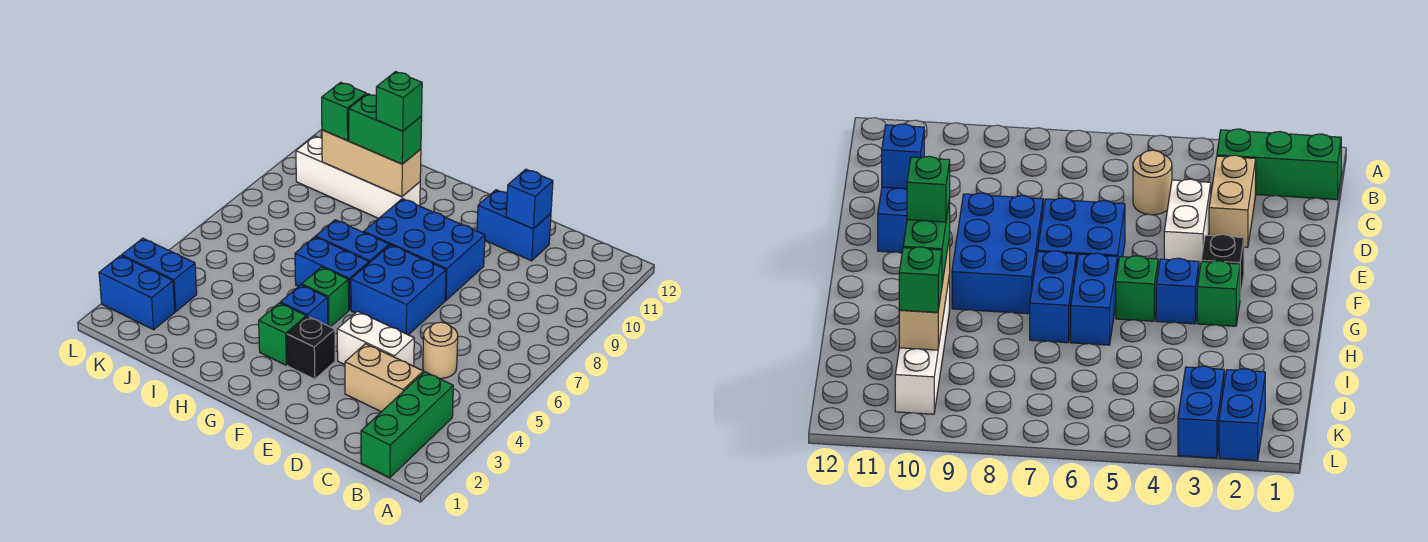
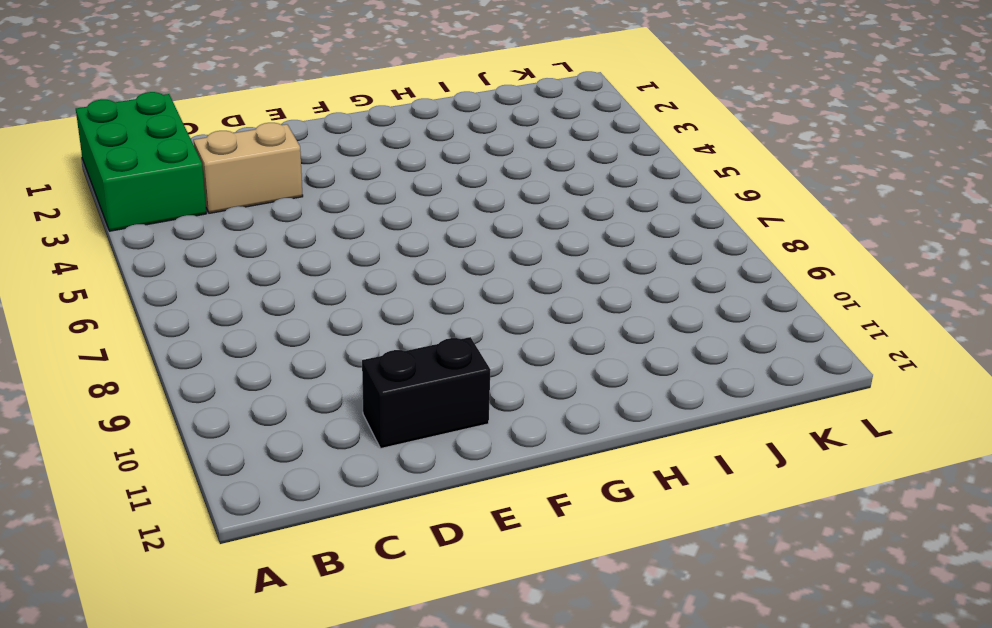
green brick A1:B3 level 1 -> green brick B1:B3 level 1
black brick D11:E11 level 1 -> blue brick D11:E11 level 1
none -> tan round brick C5 level 1
none -> white brick D4:E4 level 1
none -> blue brick E6:F7 level 1

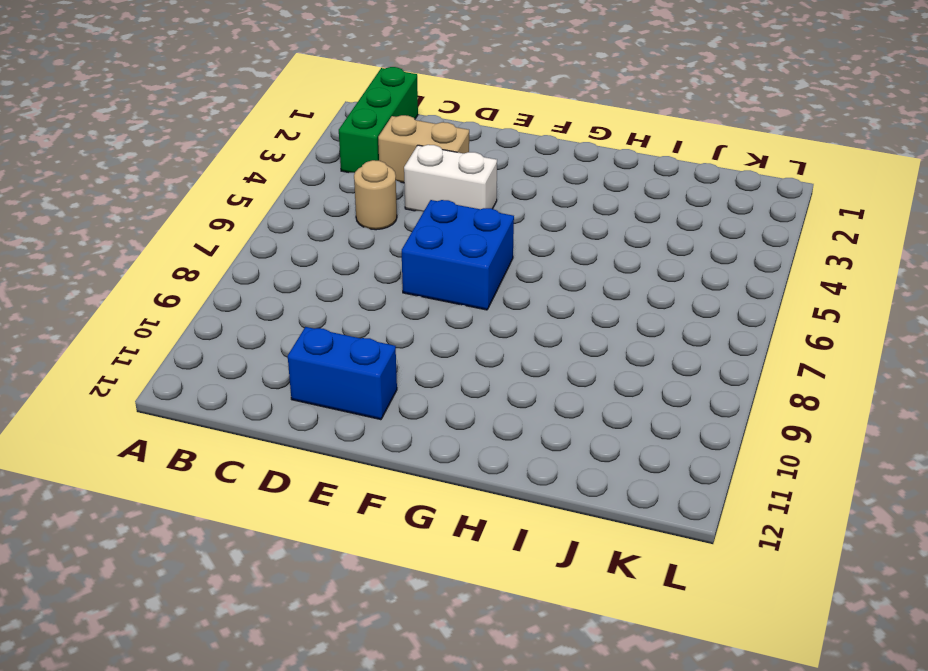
none -> blue brick E8:G9 level 1
none -> black brick F3 level 1
none -> green brick G3 level 1

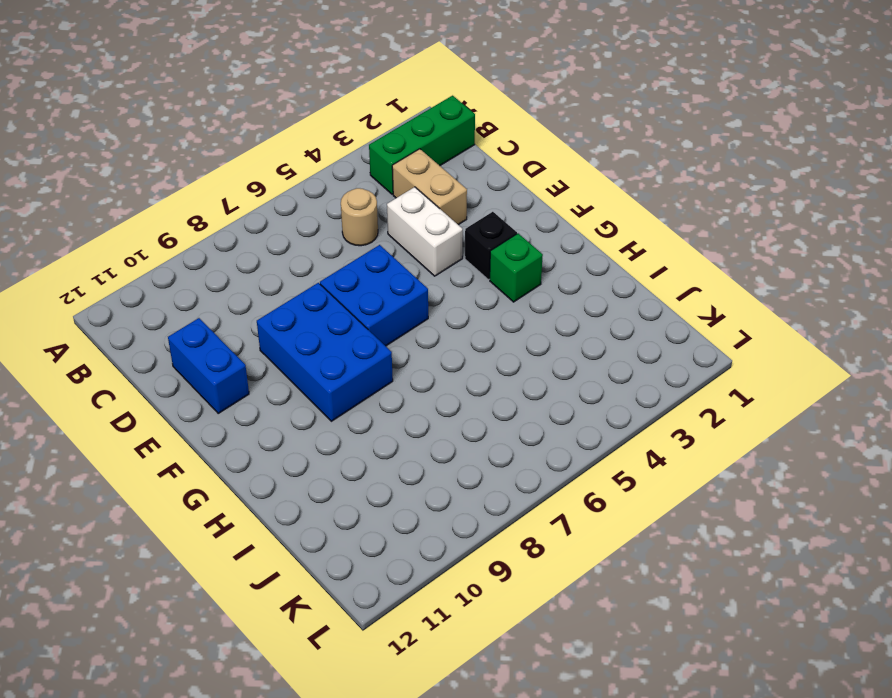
none -> blue brick G4 level 1
none -> green brick G5 level 1
none -> blue brick G6:H6 level 1

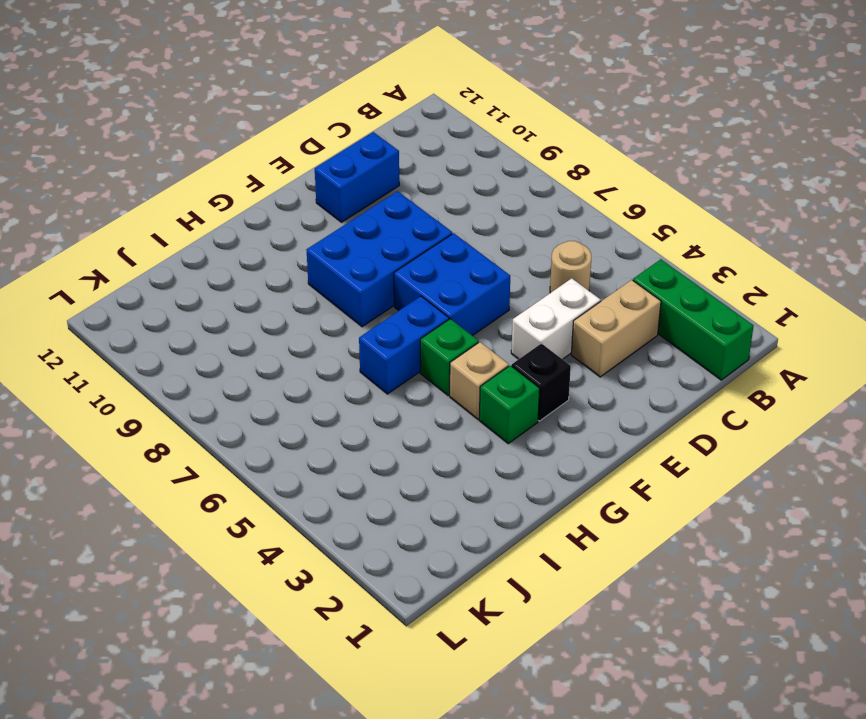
tan brick G4 level 1 -> blue brick G4 level 1
none -> blue brick G7:H7 level 1
none -> white brick H10:K10 level 1
none -> blue brick K2:L2 level 1

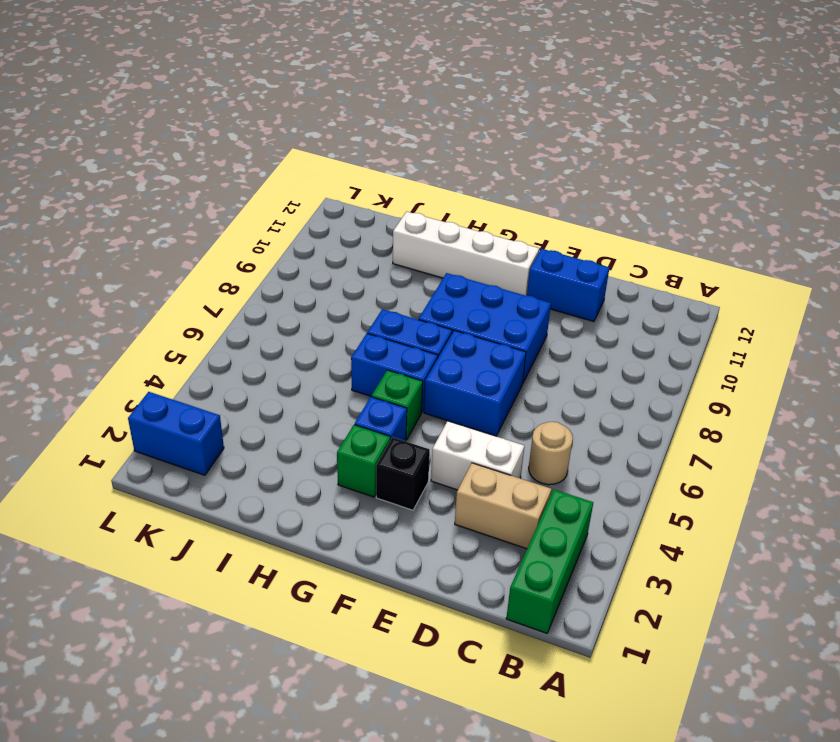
white brick F11:I11 level 1 -> white brick H10:K10 level 1
none -> blue brick K3:L3 level 1
none -> blue brick D11 level 2
none -> tan brick H10:J10 level 2

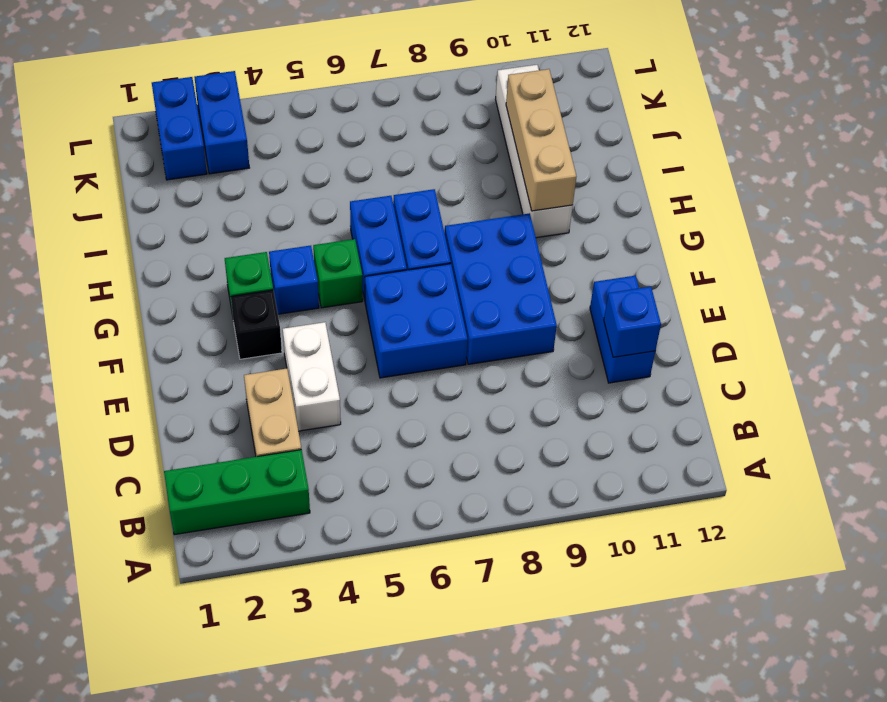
none -> tan round brick C5 level 1
none -> green brick H10:I10 level 3
none -> green brick J10 level 3

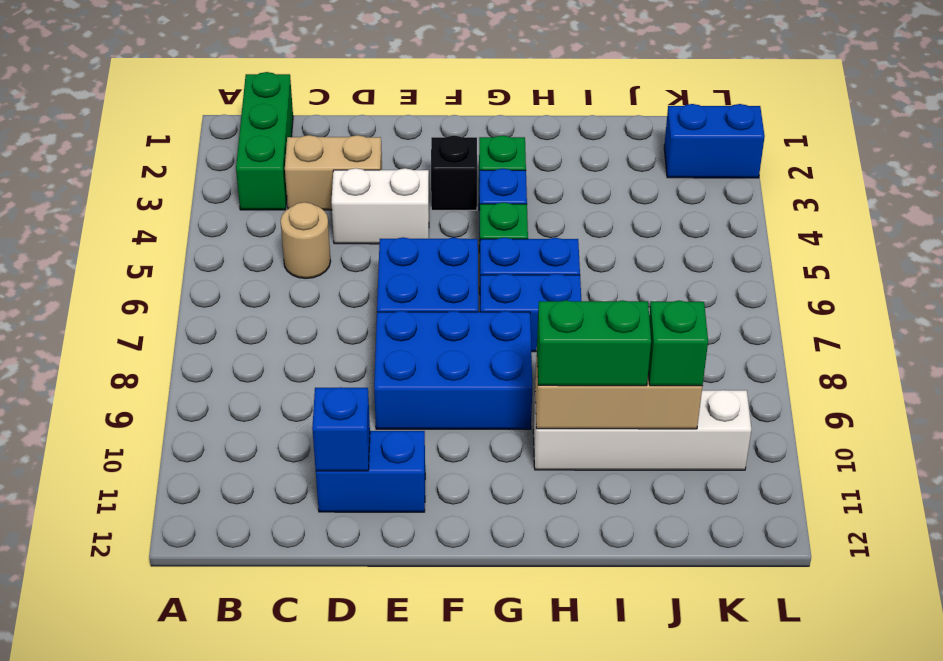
none -> blue brick K3:L3 level 1
none -> green brick H10 level 4

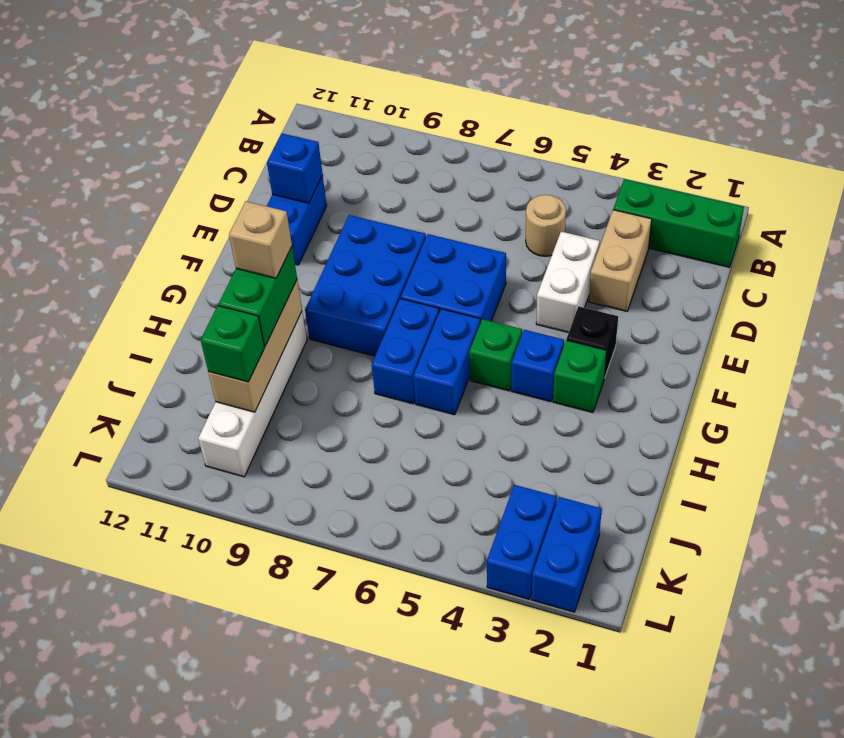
tan brick H10 level 4 -> green brick H10 level 4

